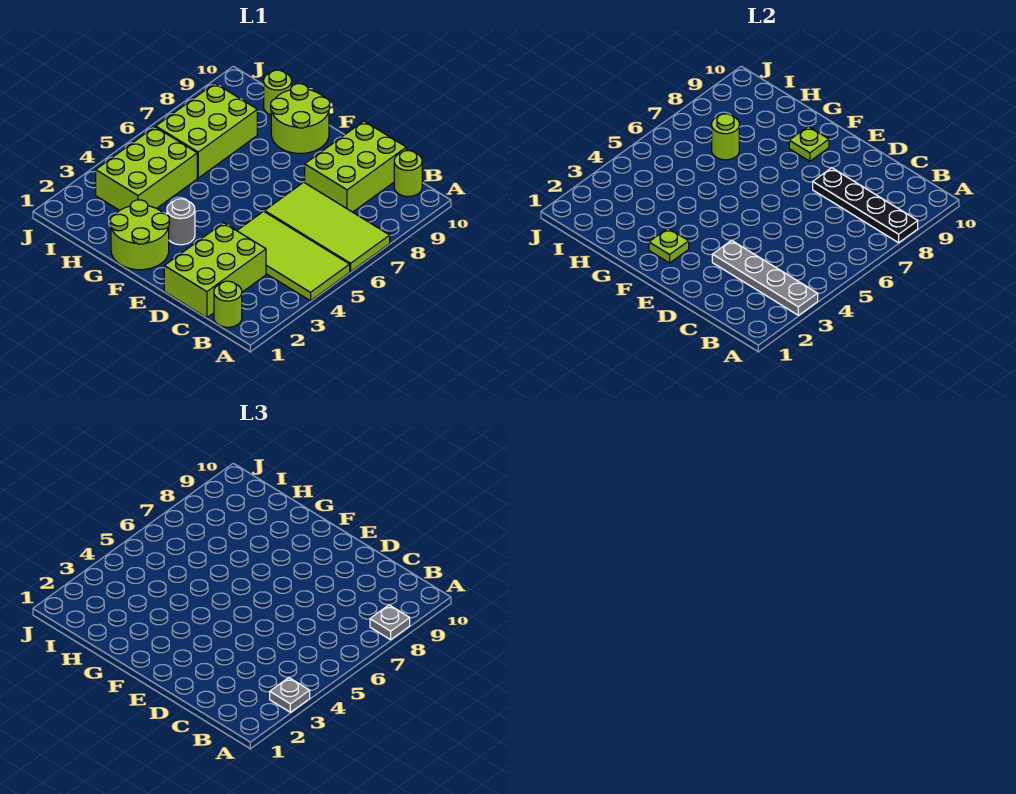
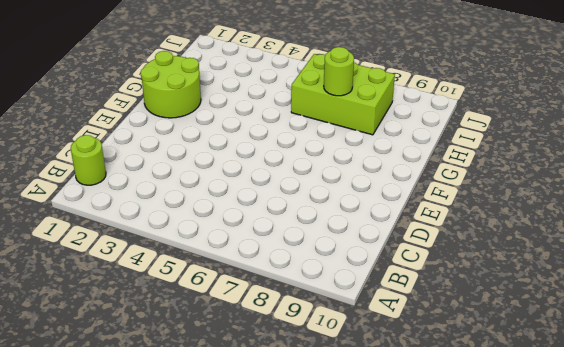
none -> lime tile A4:D5 level 1
none -> lime tile A6:D7 level 1
none -> lime round brick B10 level 1

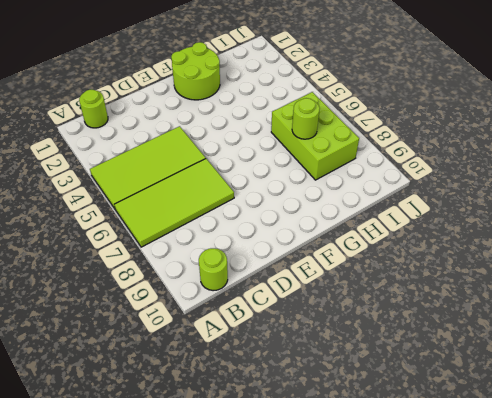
none -> lime brick C1:D3 level 1
none -> lime brick C8:D10 level 1
none -> grey round brick F3 level 1

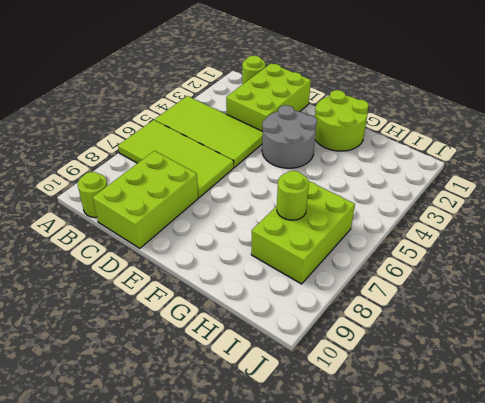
grey round brick E3:F4 level 1 -> grey round brick F3 level 1
none -> lime round brick F9:G10 level 1
none -> lime brick H3:I5 level 1
none -> lime round brick H10 level 1

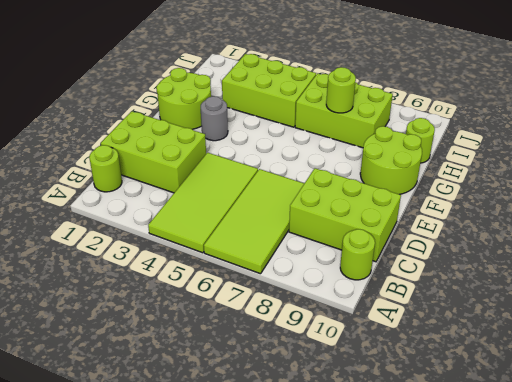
none -> grey plate A3:D3 level 2
none -> black plate A8:D8 level 2
none -> lime plate F2 level 2

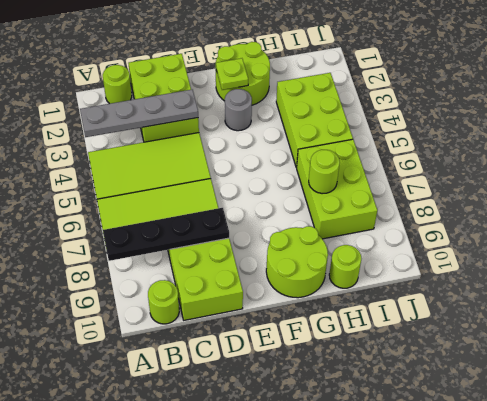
none -> lime plate F9 level 2
none -> grey plate A3 level 3
none -> grey plate A8 level 3

